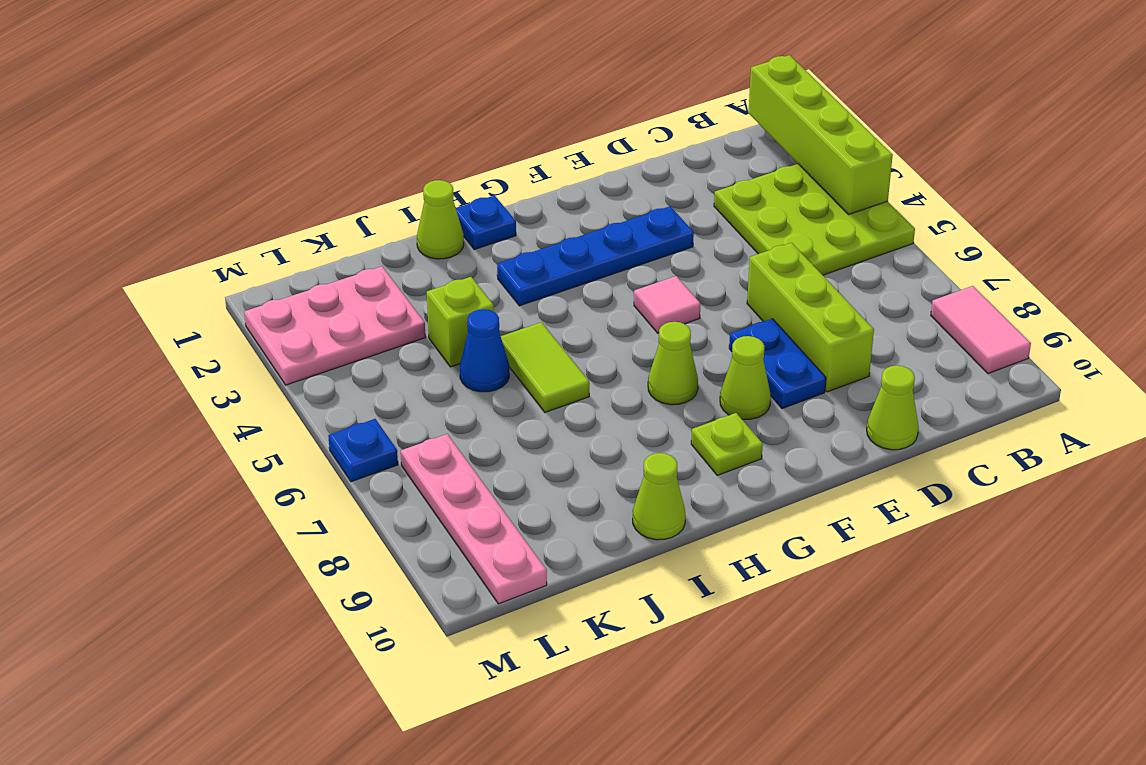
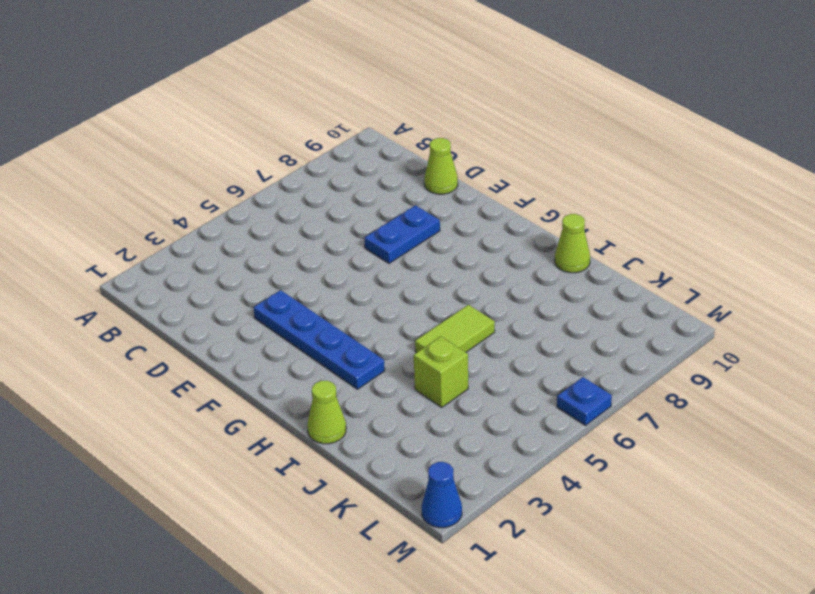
blue cone M1 level 1 -> blue cone J5 level 1
none -> lime plate A3:C5 level 1
none -> pink tile A8:A9 level 1
none -> lime brick D6:D8 level 1

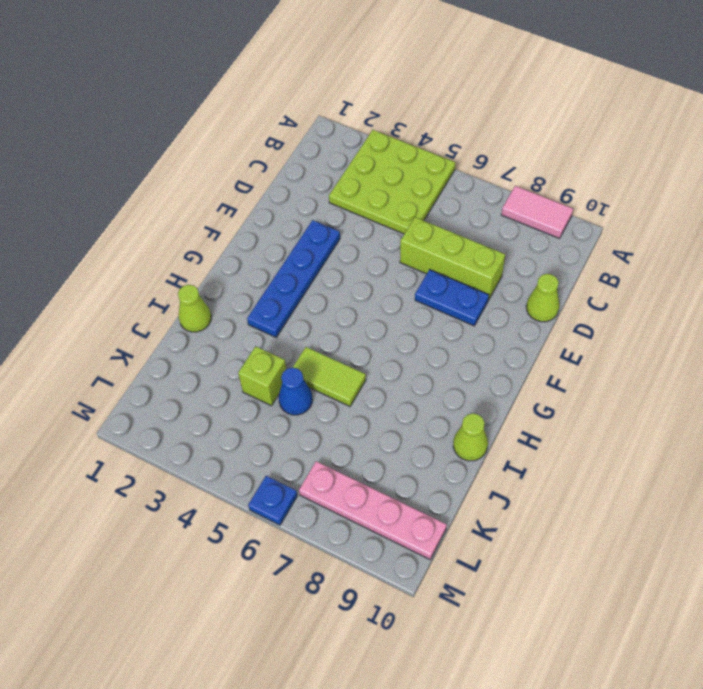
none -> pink tile F5 level 1
none -> lime cone F8 level 1
none -> lime cone G7 level 1

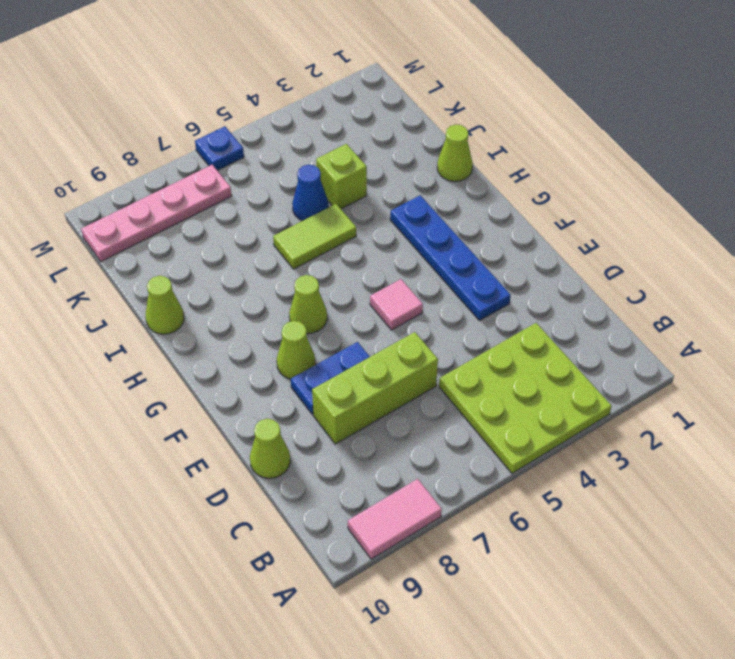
none -> lime plate G9 level 1
none -> blue plate H1 level 1
none -> pink plate K2:M3 level 1

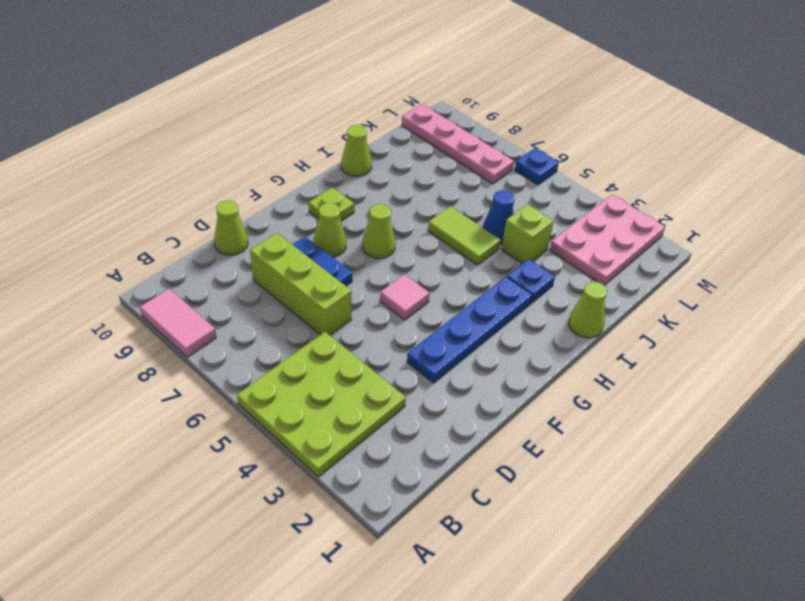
blue plate I3 level 1 -> blue plate H1 level 1
none -> lime brick A1:A4 level 2

